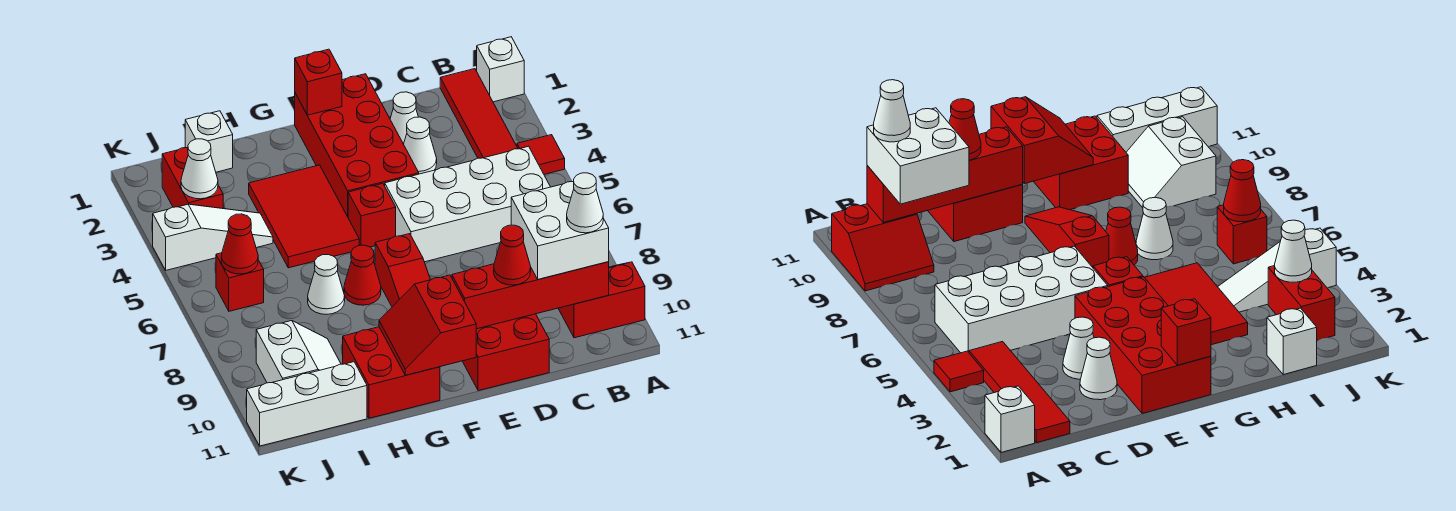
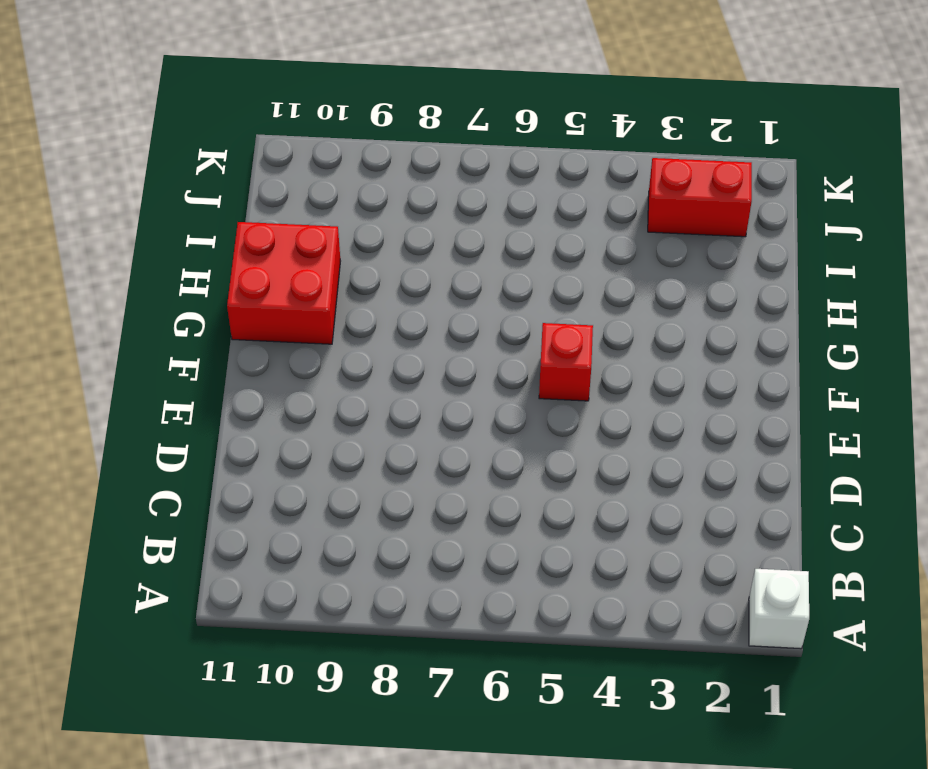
none -> red tile A4 level 1
none -> red slope A9:B10 level 1 top 10
none -> red tile B1:B4 level 1

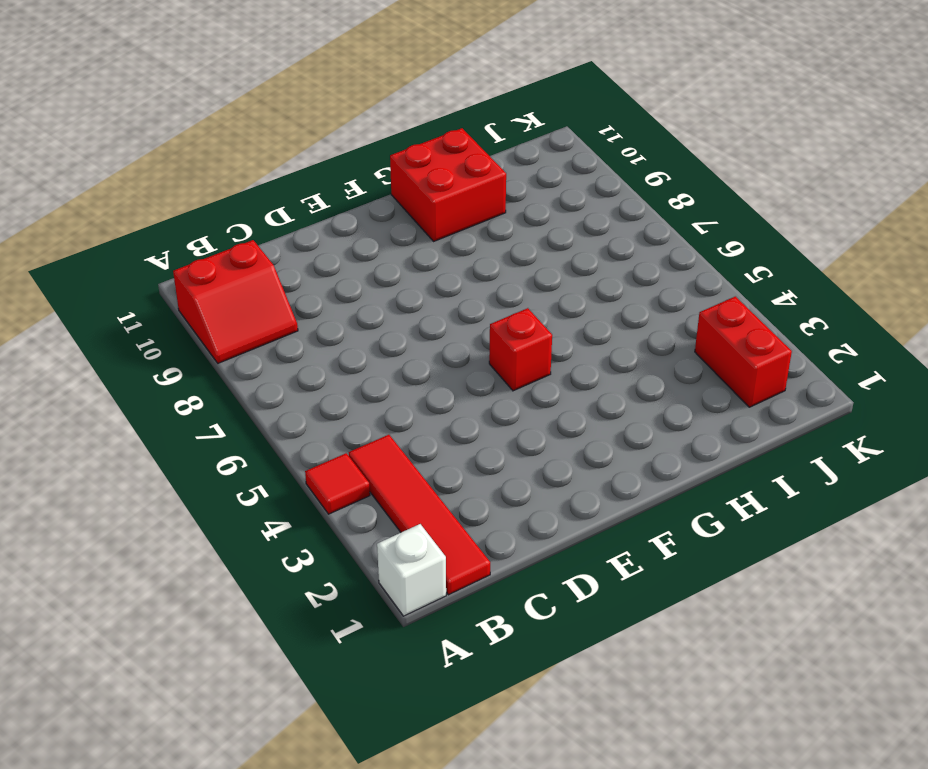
none -> white brick B5:E6 level 1
none -> white cone D2 level 1
none -> white cone D3 level 1

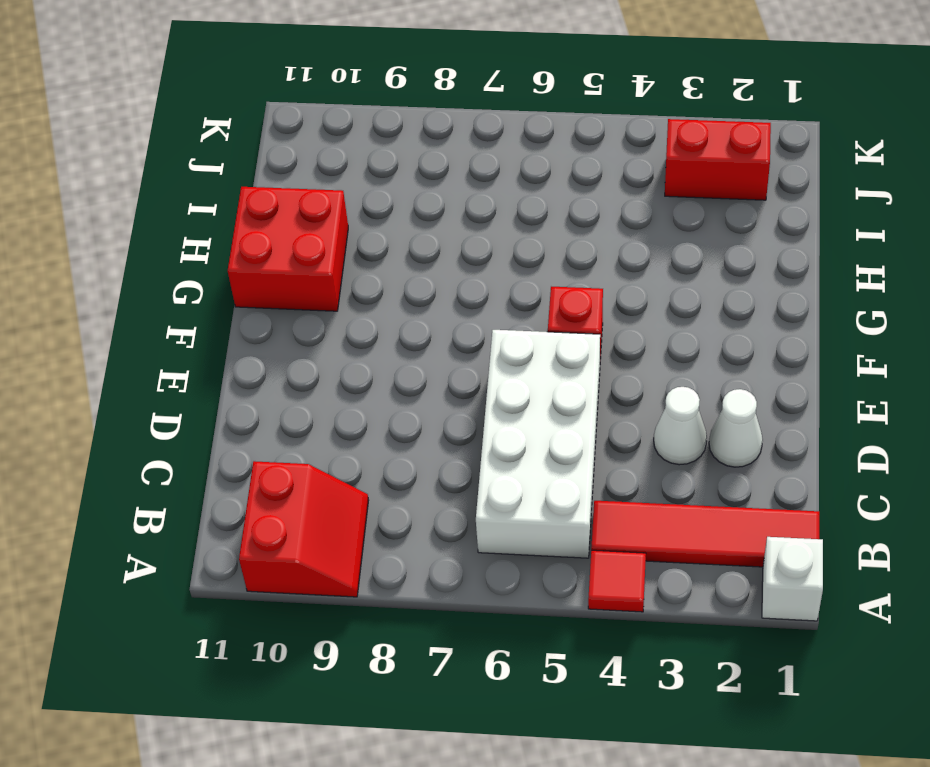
none -> red brick D10:E11 level 1
none -> red brick E1:F4 level 1
none -> red slope F7:F9 level 1 top 7

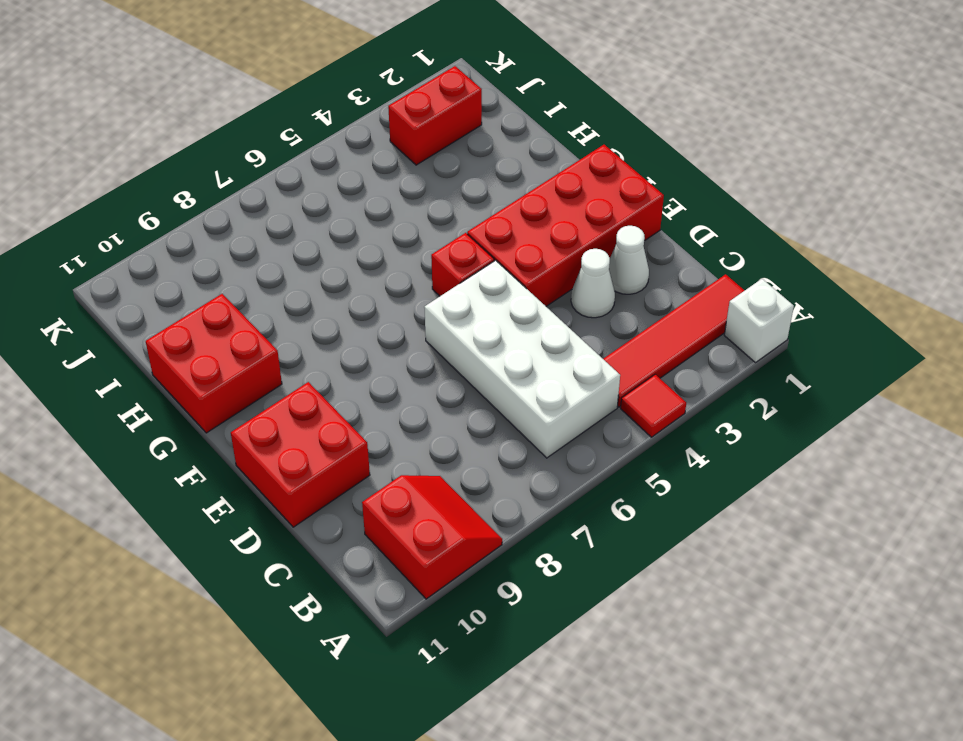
none -> red slope F7:F9 level 1 top 7
none -> red tile G3:H5 level 1
none -> red cone G7 level 1

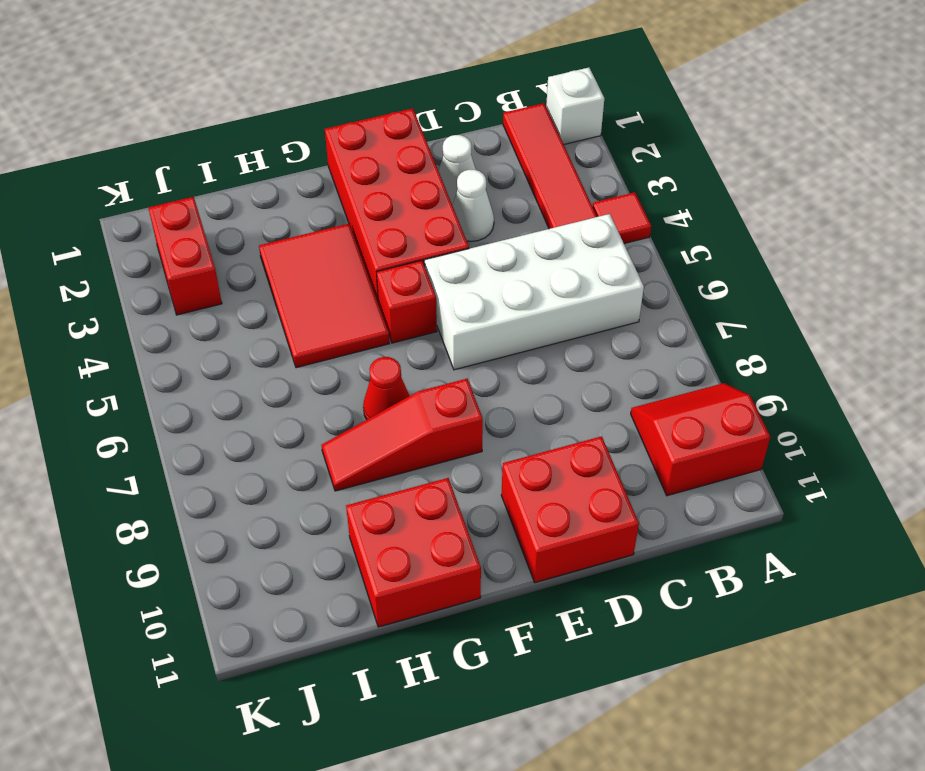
red slope F8:H8 level 1 top F -> red slope F7:F9 level 1 top 7
none -> white cone H7 level 1
none -> white brick I1 level 1
none -> white slope I4:K4 level 1 top K

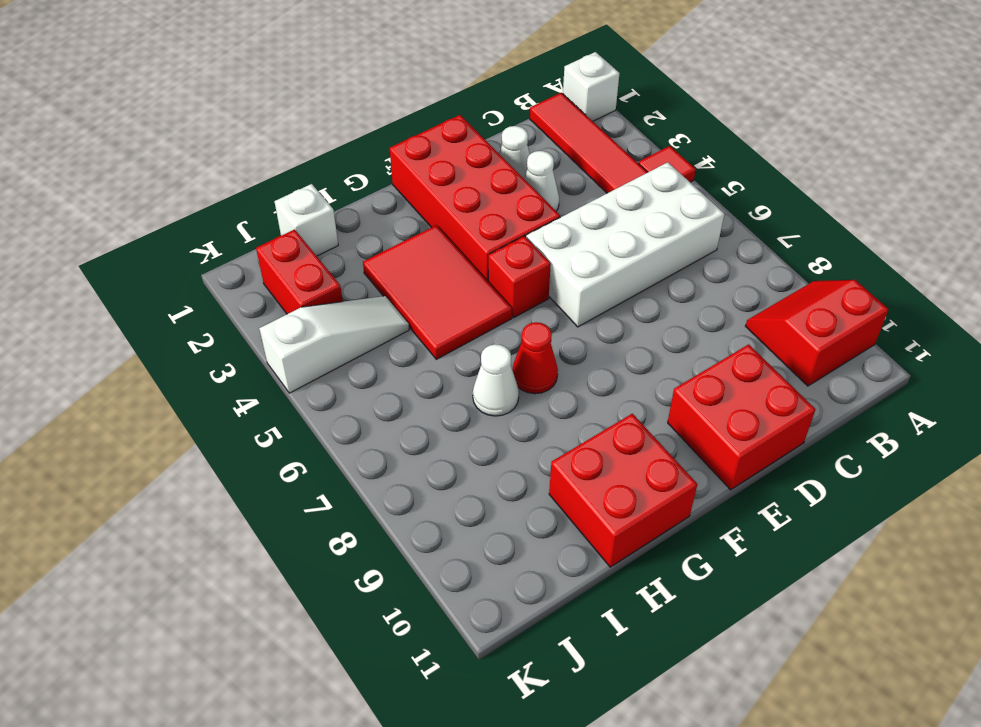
none -> red slope F7:F9 level 1 top 7
none -> white slope I9:J10 level 1 top J
none -> white brick I11:K11 level 1

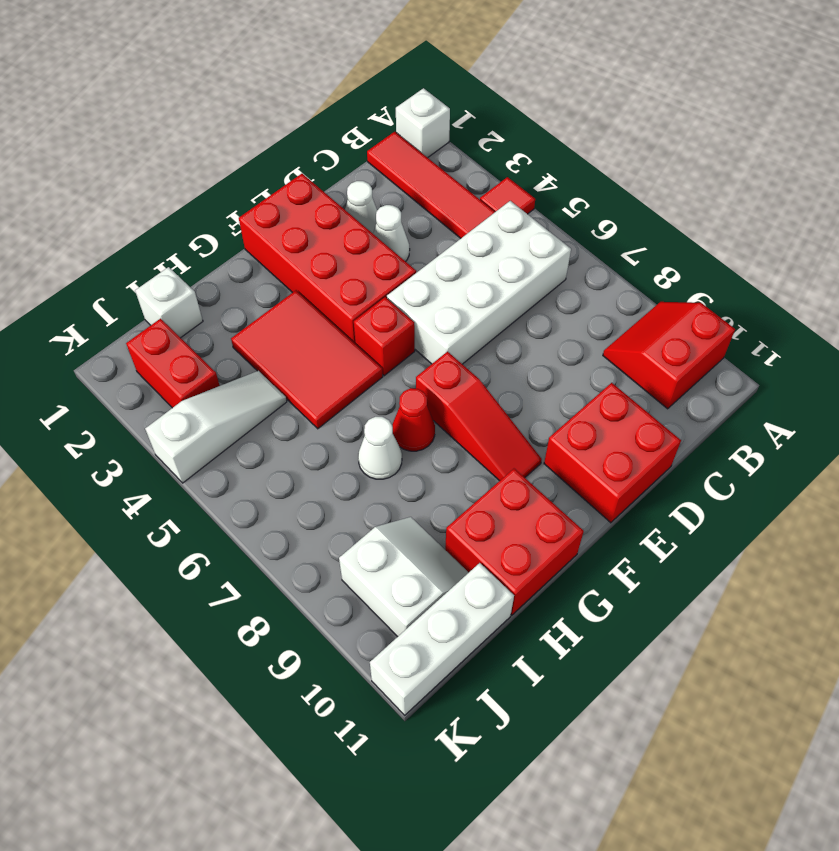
none -> red brick J6 level 1
none -> red brick B10:E10 level 2
none -> red brick F1 level 2

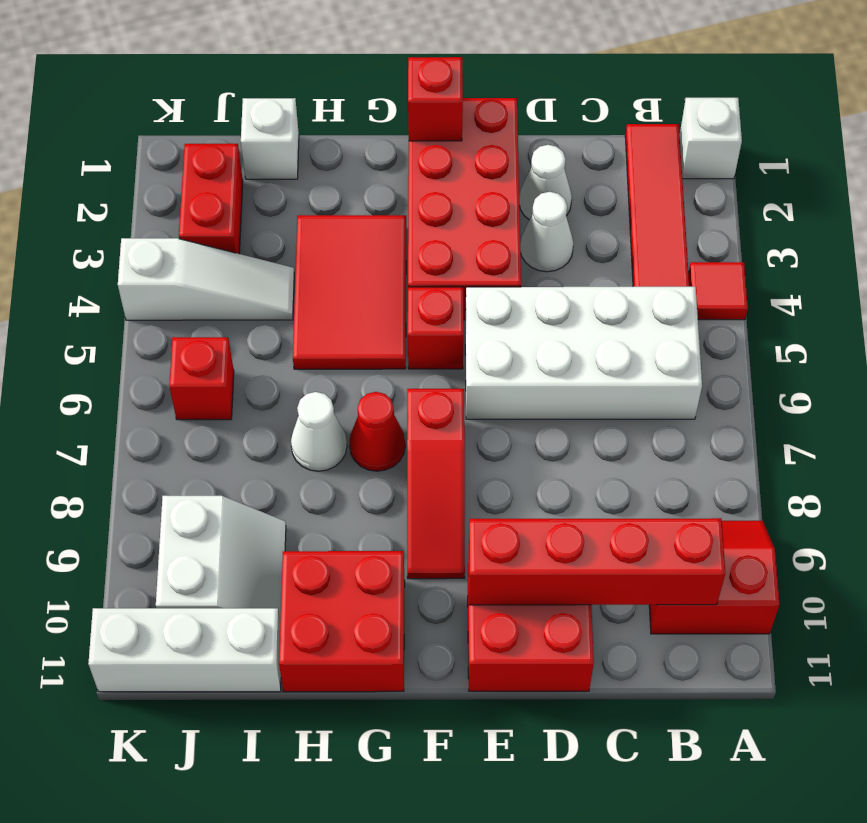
none -> red slope F10:G11 level 2 top F
none -> white cone J3 level 2
none -> red cone J6 level 2

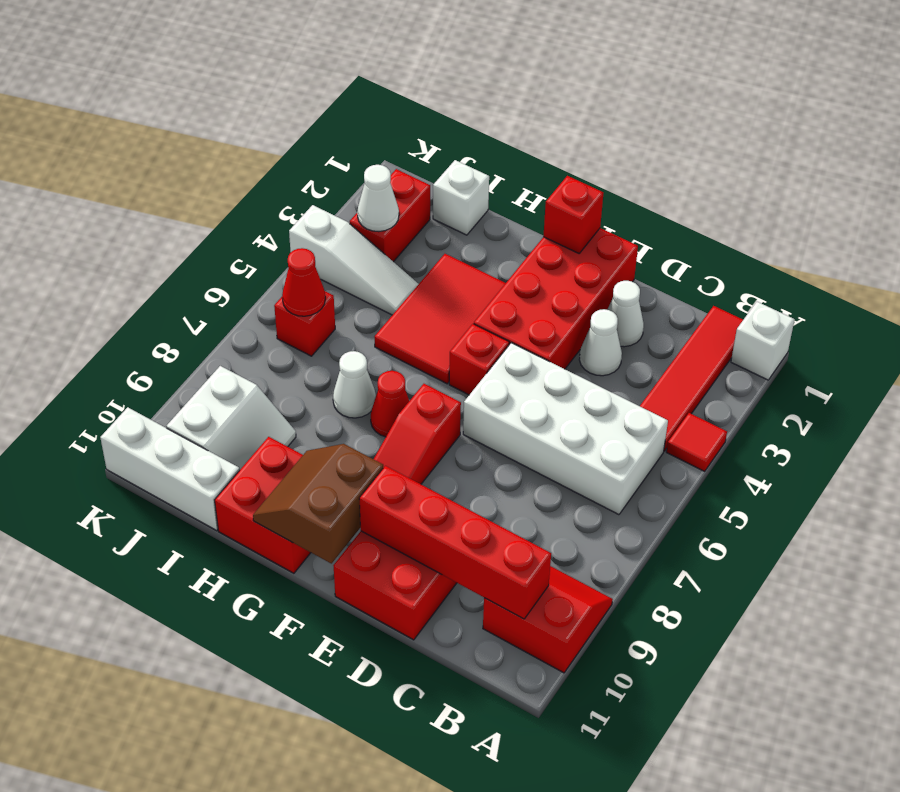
brown slope F10:G11 level 2 top F -> red slope F10:G11 level 2 top F
none -> white brick B9:C10 level 3
none -> red cone D10 level 3
none -> white cone B10 level 4

